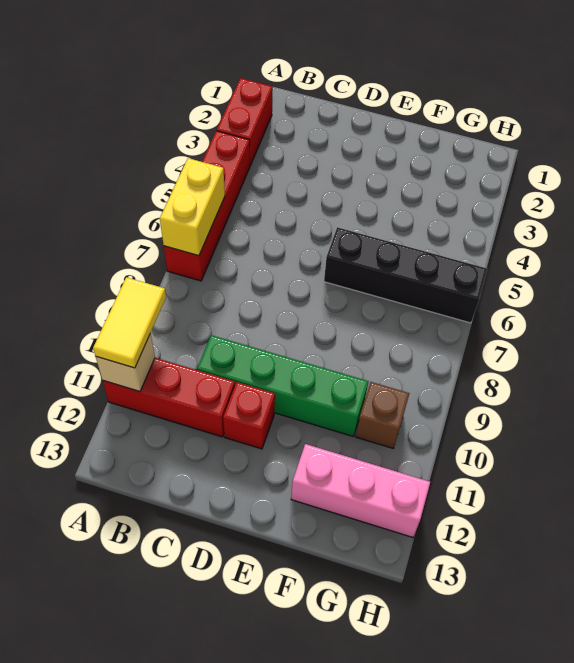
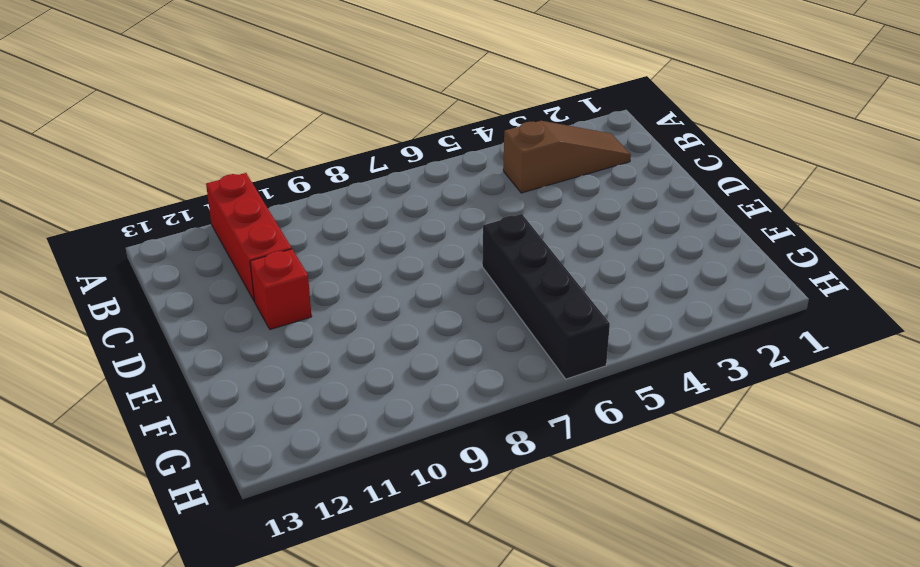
brown slope B2:B4 level 1 top 4 -> none
none -> red brick A2:A3 level 1
none -> red brick A4:A7 level 1

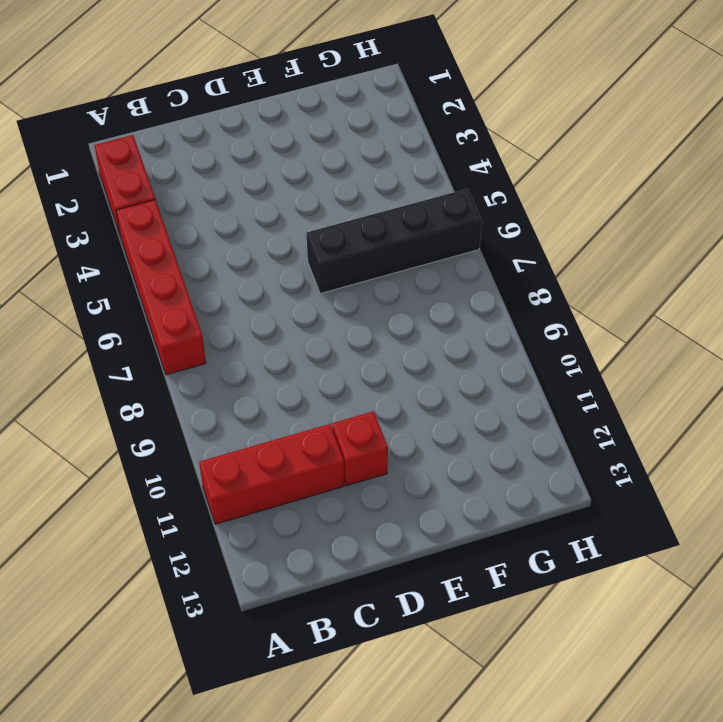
none -> green brick C10:F10 level 1
none -> pink brick F12:H12 level 1

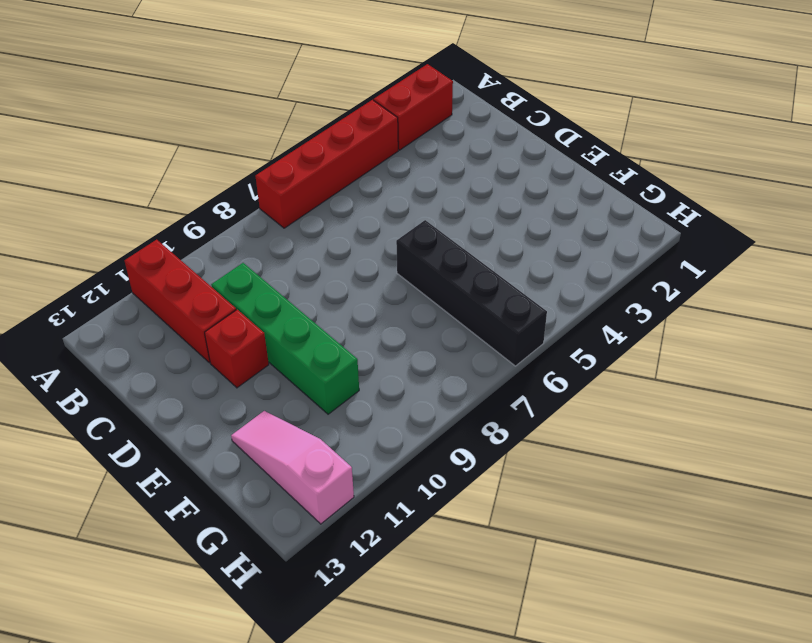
pink slope F12:H12 level 1 top H -> pink brick F12:H12 level 1
none -> brown brick G10 level 1
none -> yellow brick A6:A7 level 2

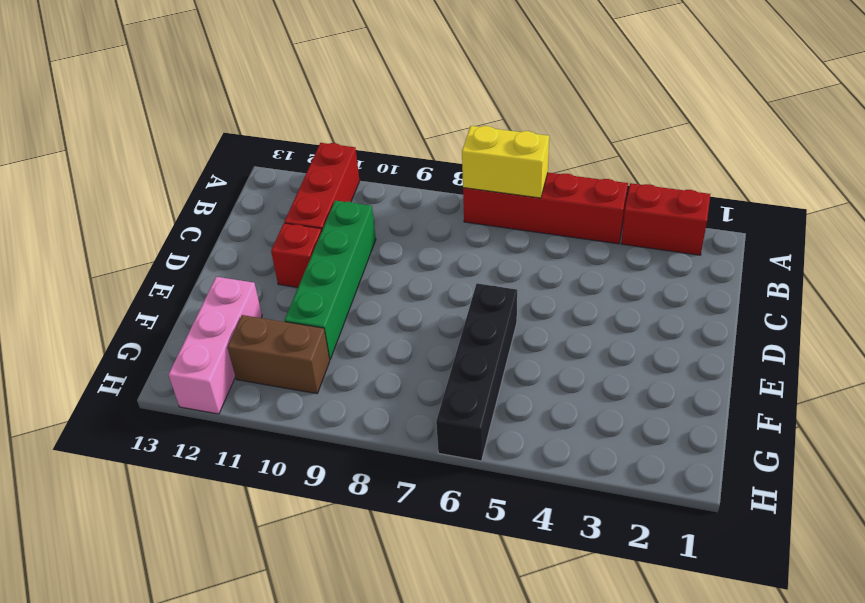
brown brick G10:G11 level 1 -> brown brick G10 level 1
none -> tan brick A11 level 2
none -> yellow tile A10:A11 level 3

